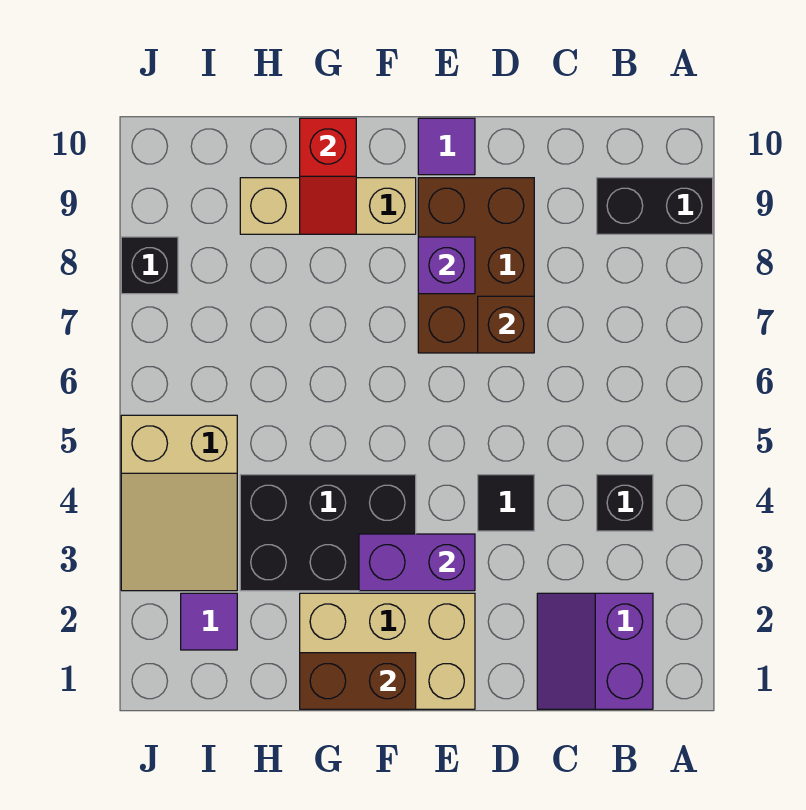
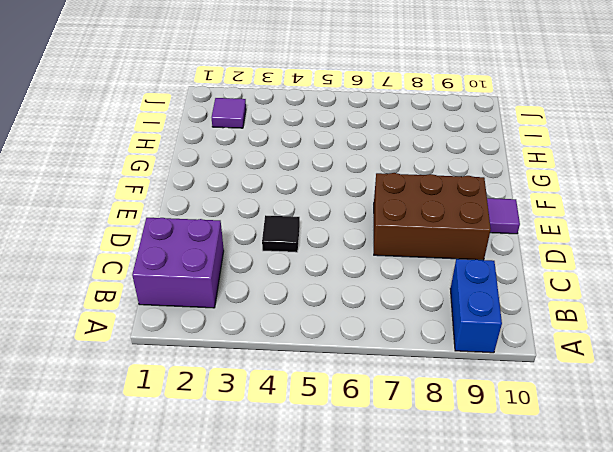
blue brick A9:B9 level 1 -> black brick A9:B9 level 1
purple brick B1:C2 level 1 -> purple slope B1:C2 level 1 top B
none -> black brick B4 level 1
none -> tan brick E1:G2 level 1
none -> black brick F3:H4 level 1

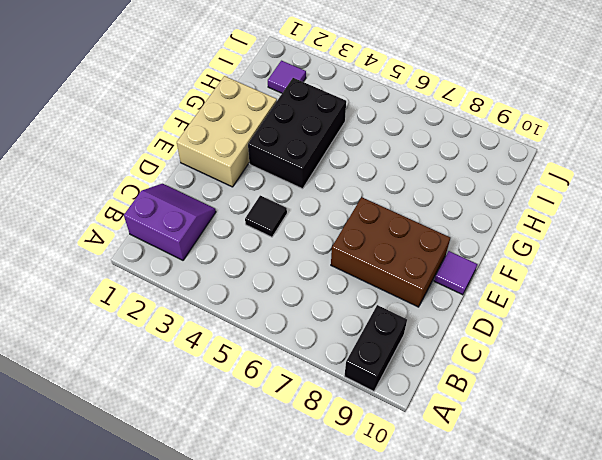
none -> black brick B4 level 1
none -> tan brick F9:H9 level 1
none -> tan slope I3:J5 level 1 top 5

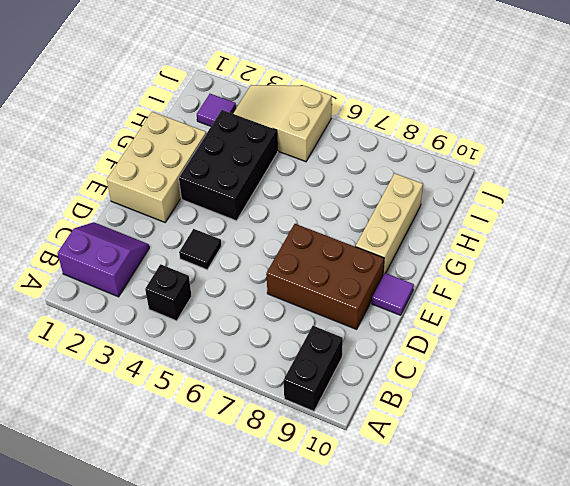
none -> black brick J8 level 1
none -> brown brick D7 level 2
none -> purple brick E3:F3 level 2

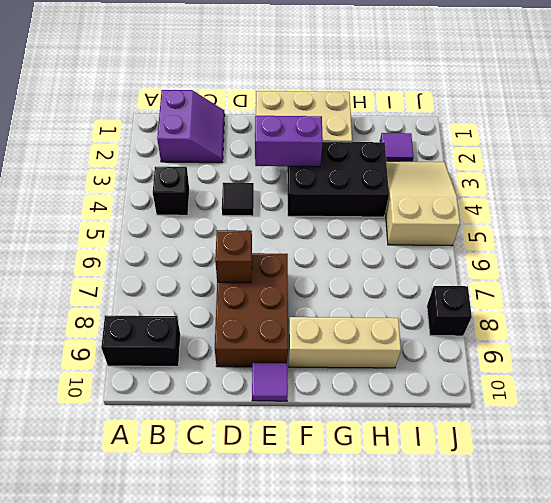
none -> purple brick E8 level 2
none -> brown brick F1:G1 level 2
none -> red slope G9:G10 level 2 top 10

